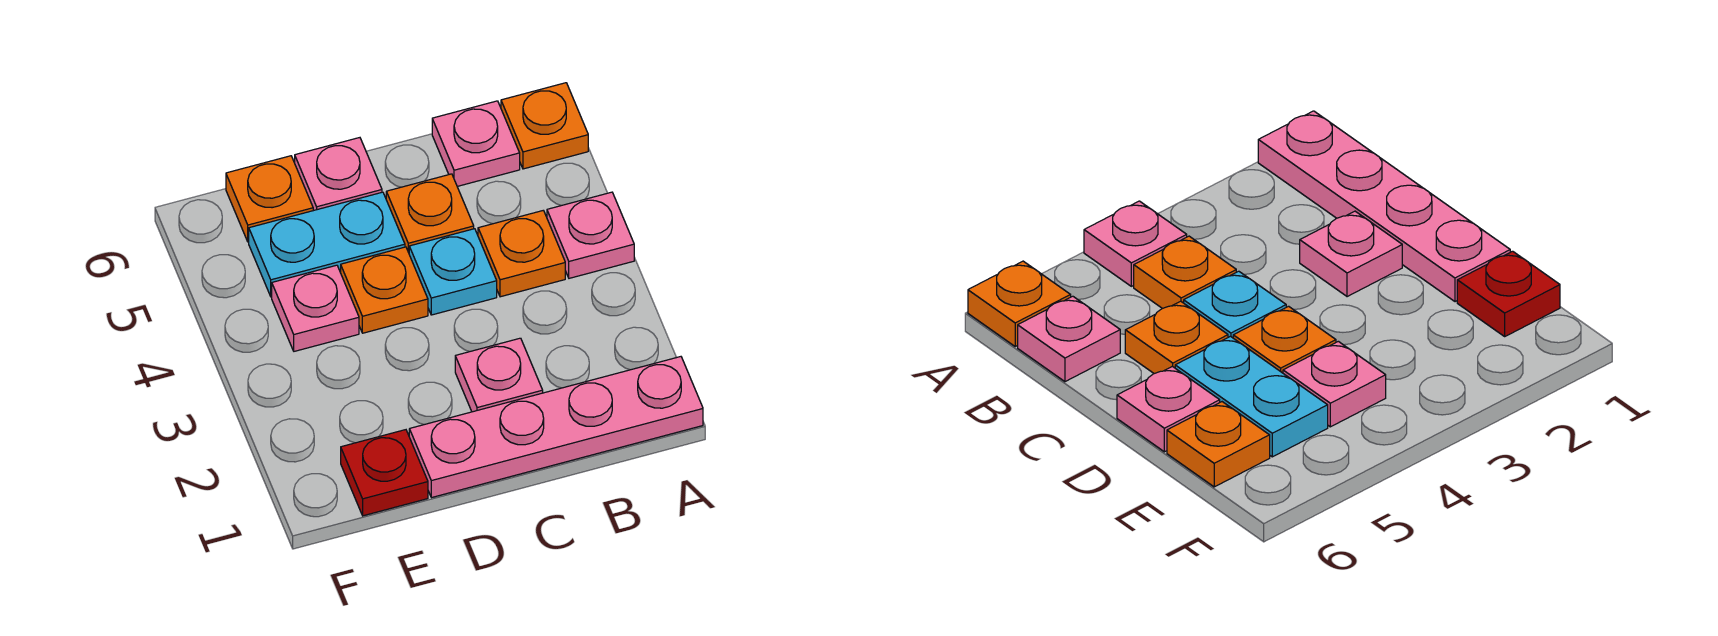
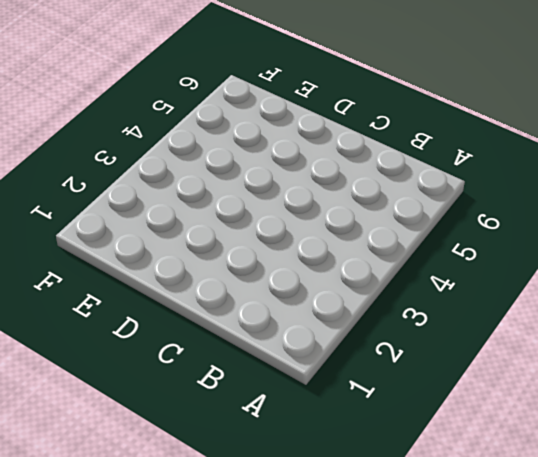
none -> pink plate A1:D1 level 1
none -> pink plate A4 level 1
none -> orange plate A6 level 1

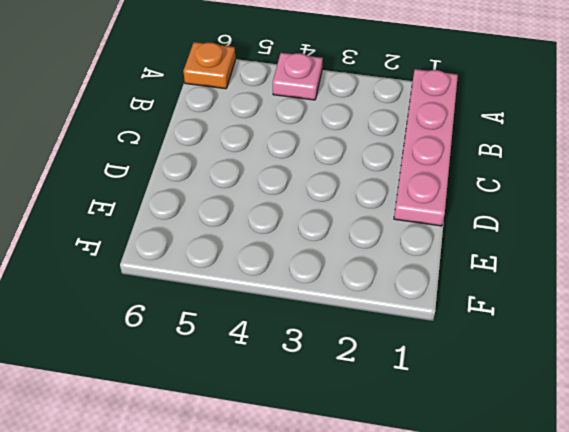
none -> orange plate B4 level 1
none -> pink plate B6 level 1
none -> pink plate C2 level 1

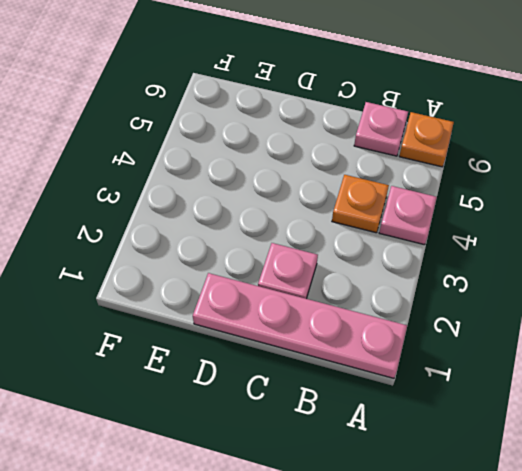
none -> cyan plate C4 level 1
none -> orange plate C5 level 1
none -> orange plate D4 level 1

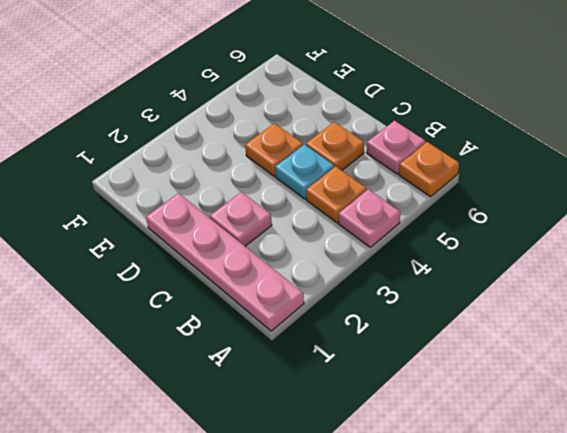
none -> cyan plate D5:E5 level 1
none -> pink plate D6 level 1
none -> red plate E1 level 1

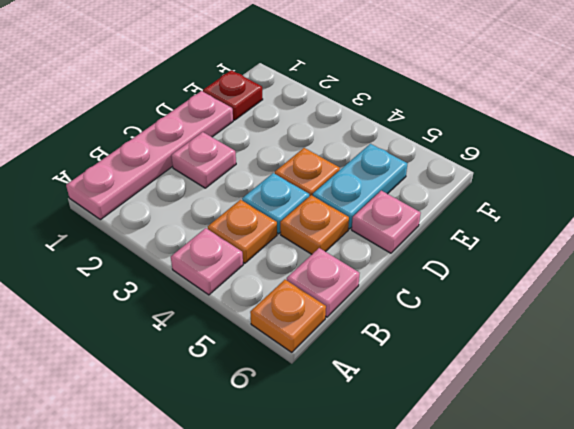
none -> pink plate E4 level 1
none -> orange plate E6 level 1

